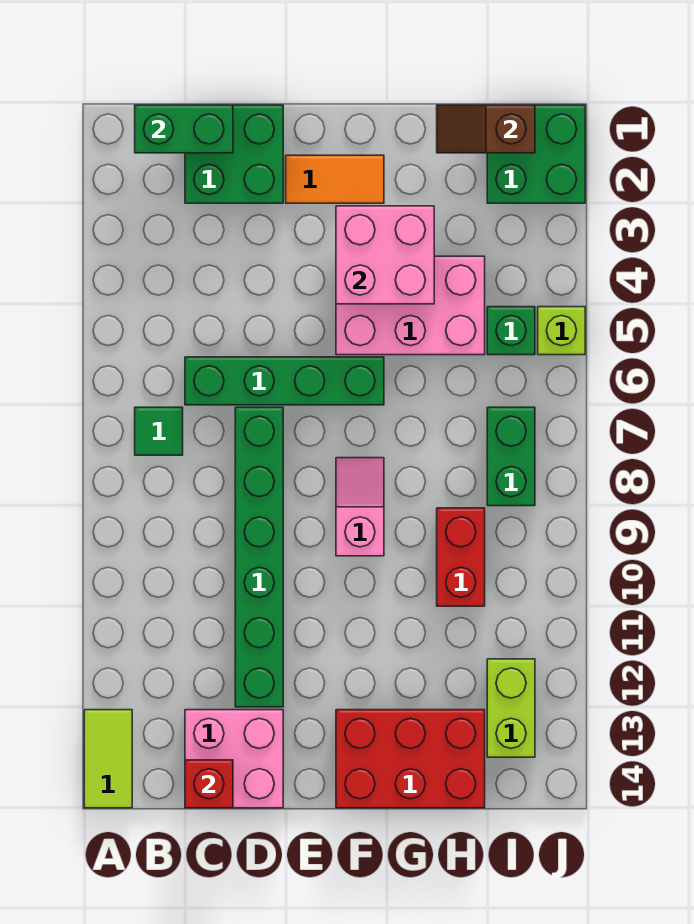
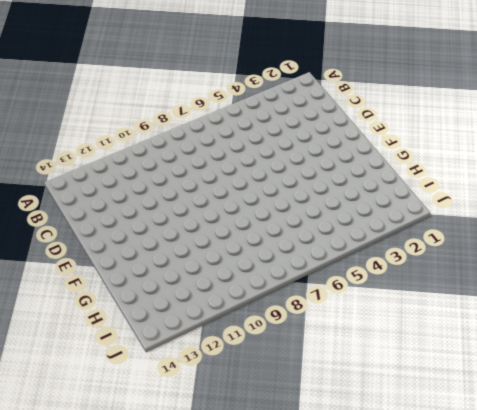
none -> lime tile A13:A14 level 1
none -> green tile B7 level 1
none -> green brick C1:D2 level 1

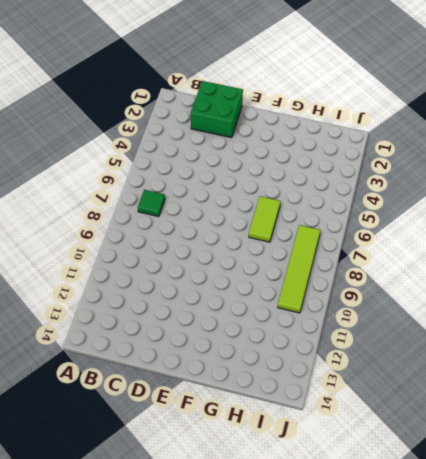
lime tile G6:G7 level 1 -> lime tile A13:A14 level 1
lime tile I7:I10 level 1 -> green brick I7:I8 level 1
none -> green brick C6:F6 level 1
none -> pink brick C13:D14 level 1
none -> green brick D7:D12 level 1

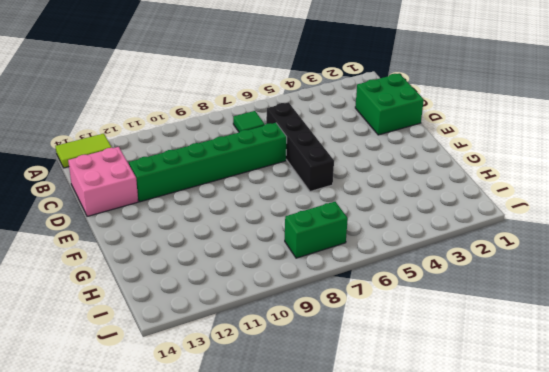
black brick C6:F6 level 1 -> green brick C6:F6 level 1
none -> orange tile E2:F2 level 1
none -> pink brick F4:H5 level 1
none -> pink slope F8:F9 level 1 top 9

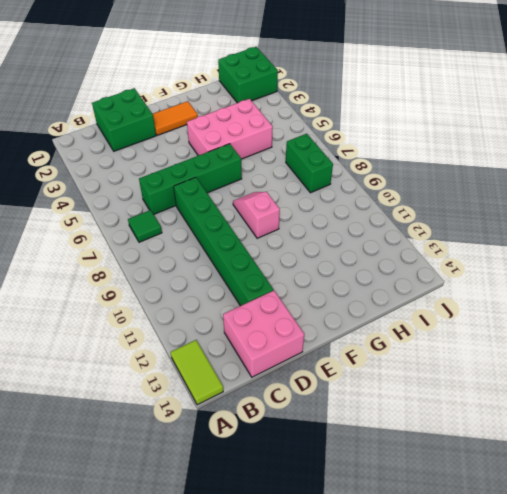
none -> red brick F13:H14 level 1
none -> red brick H9:H10 level 1
none -> green brick I5 level 1

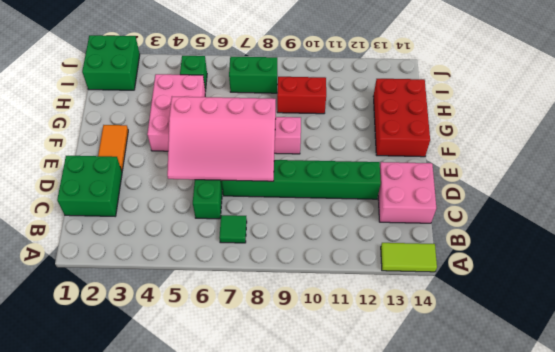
pink slope D5:F8 level 2 top F -> none
none -> lime brick I12:I13 level 1
none -> lime brick J5 level 1
none -> green brick B1:C1 level 2

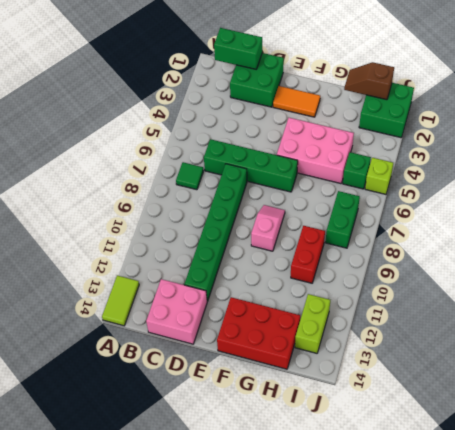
none -> red brick C14 level 2
none -> pink brick F3:G4 level 2

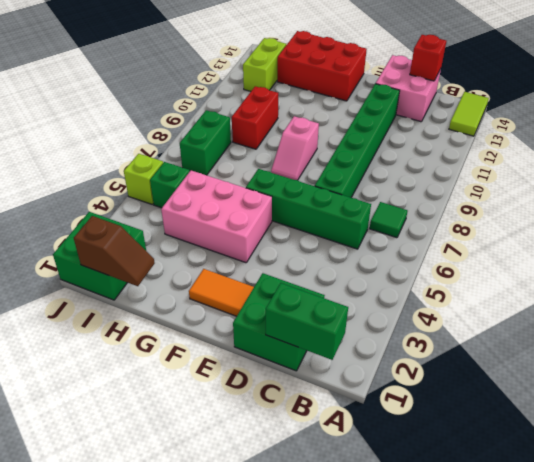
none -> pink brick F3:G4 level 2

